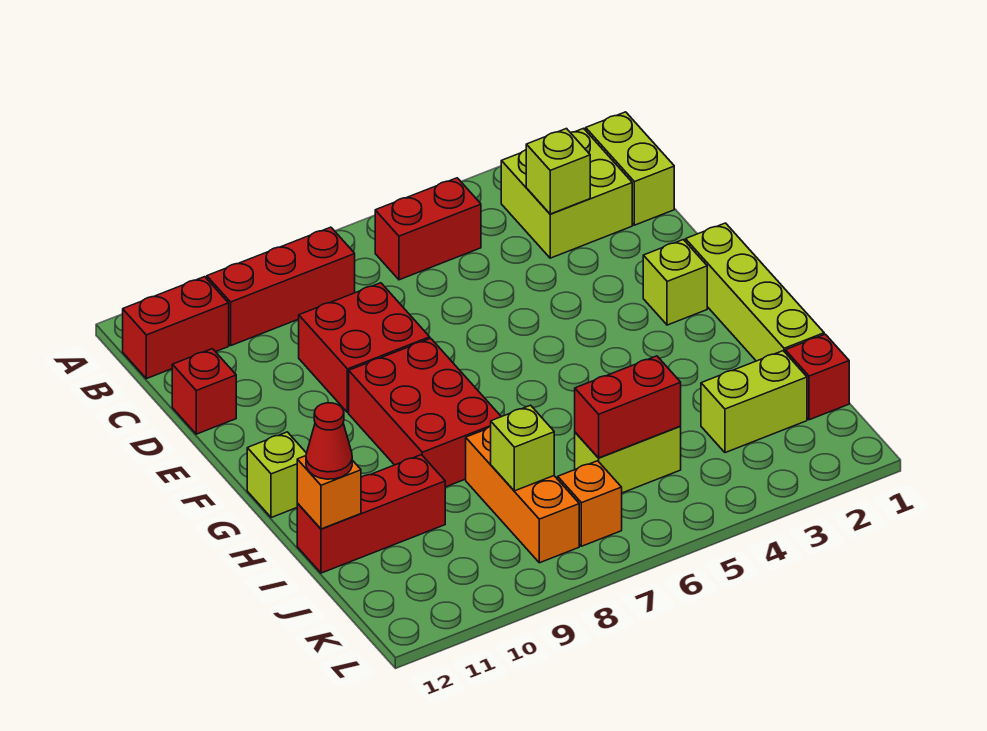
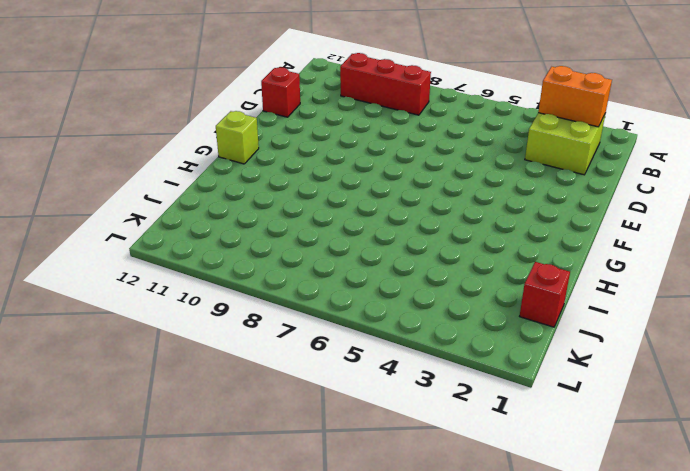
orange brick B2:B3 level 2 -> none
none -> lime brick B1:C1 level 1
none -> red brick B5:B6 level 1
none -> red brick B11:B12 level 1

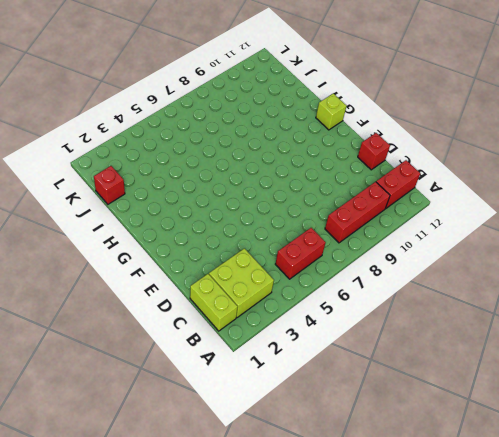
none -> red brick D8:E9 level 1
none -> lime brick F1:I1 level 1
none -> lime brick F2 level 1

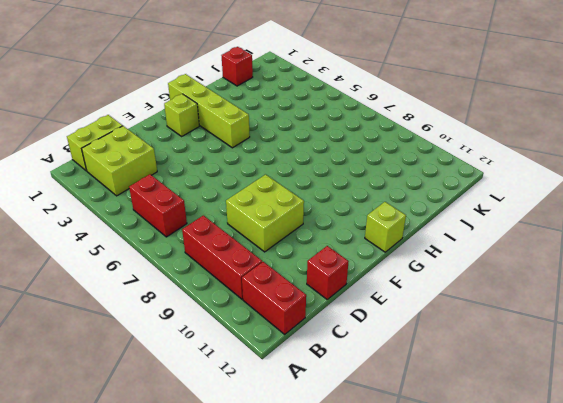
lime brick D8:E9 level 1 -> red brick D8:E9 level 1
lime brick G1:G4 level 1 -> lime brick F1:I1 level 1
none -> red brick F8:H9 level 1
none -> orange brick I8:K8 level 1
none -> red brick I10:I12 level 1

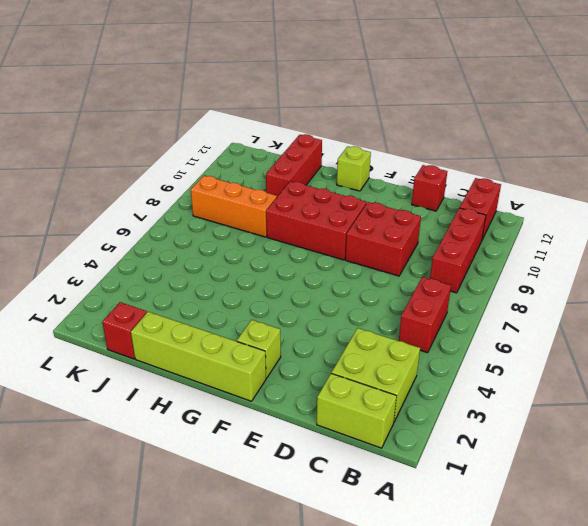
none -> lime brick J2:J3 level 1
none -> lime brick J5:J6 level 1
none -> orange brick K7 level 1

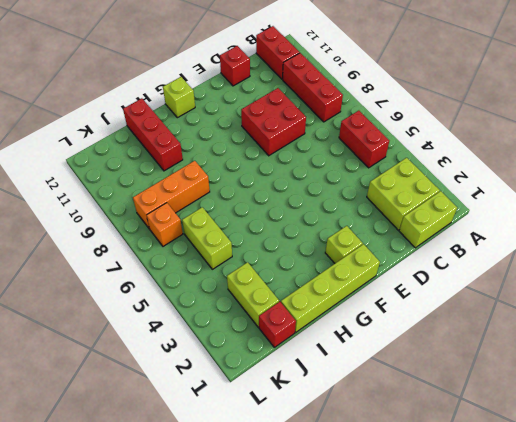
none -> red brick F8:H9 level 1
none -> lime brick C3 level 2
none -> orange brick I12 level 2

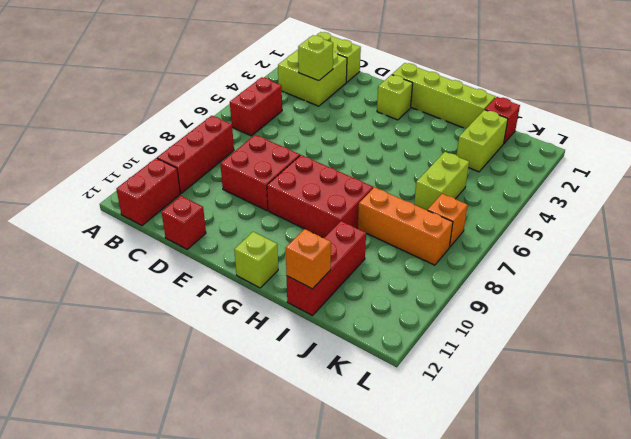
none -> red brick J5:J6 level 2
none -> lime brick J8 level 2
none -> red cone I12 level 3

